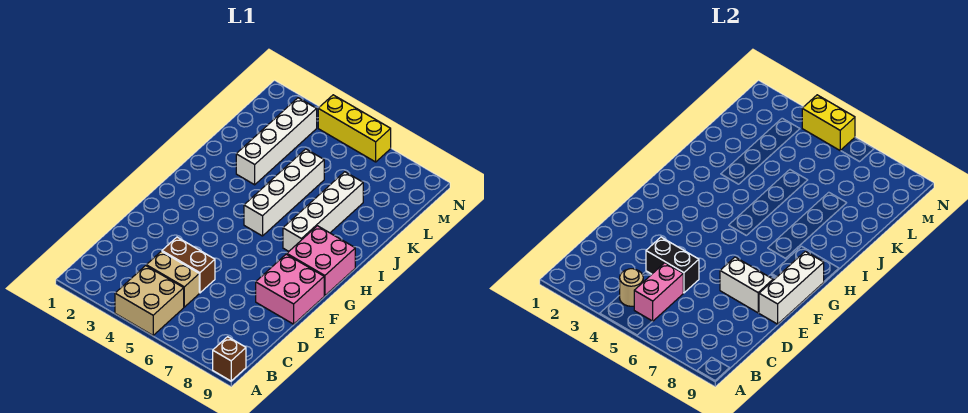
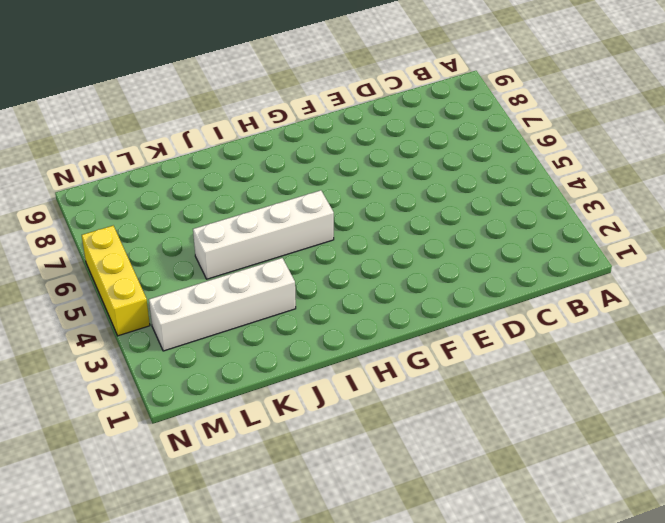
none -> tan brick A4:B5 level 1
none -> brown brick A9 level 1
none -> tan brick C4:C5 level 1

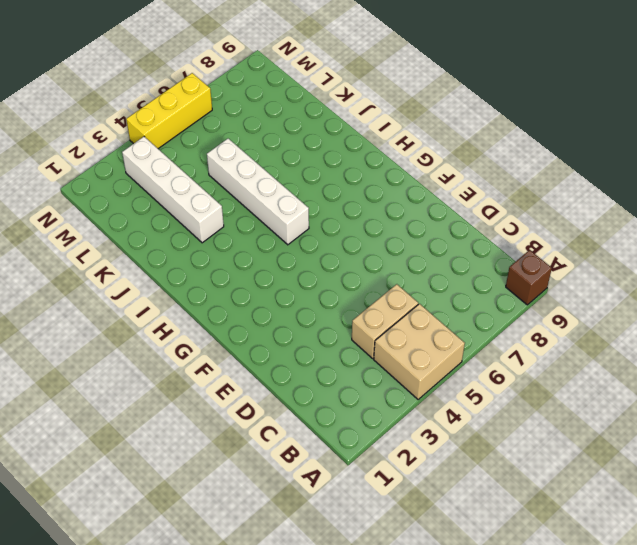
none -> brown brick D4:D5 level 1
none -> pink brick E8:F9 level 1
none -> pink brick G8:H9 level 1

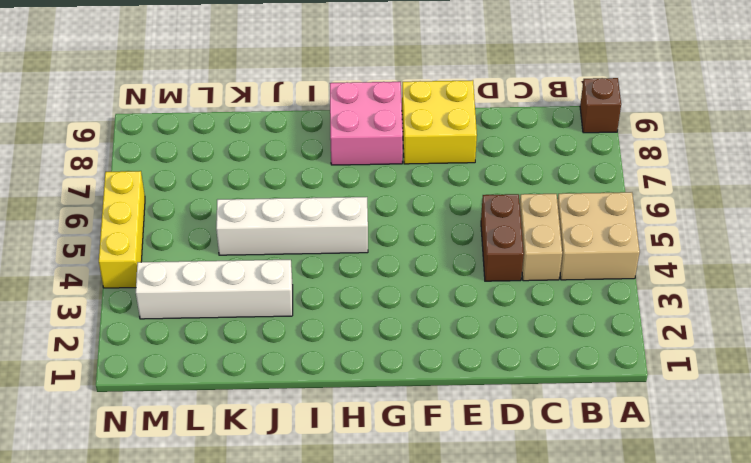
yellow brick E8:F9 level 1 -> pink brick E8:F9 level 1
none -> white brick H7:K7 level 1
none -> tan round brick B4 level 2
none -> pink brick B5:C5 level 2

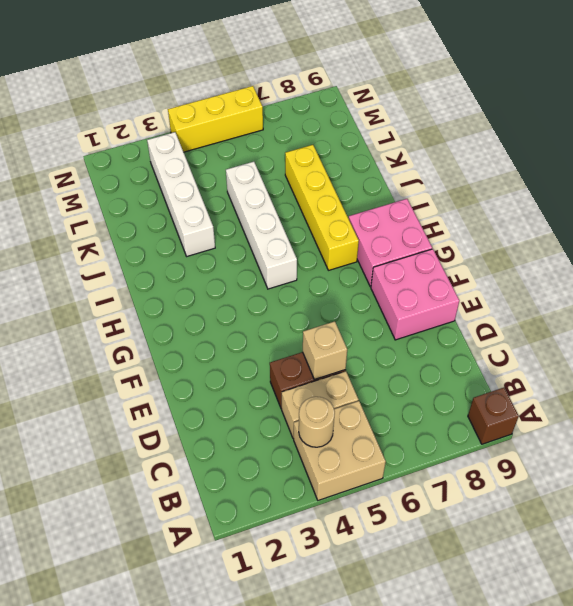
tan brick D5 level 2 -> black brick D4:D5 level 2
yellow brick H7:K7 level 1 -> white brick H7:K7 level 1
none -> pink brick B5:C5 level 2
none -> white brick E7:E8 level 2
none -> white brick E9:G9 level 2

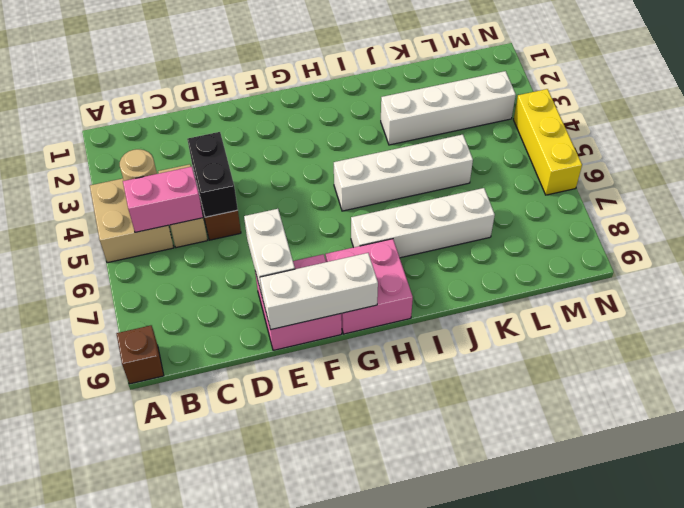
none -> yellow brick N4:N5 level 2

